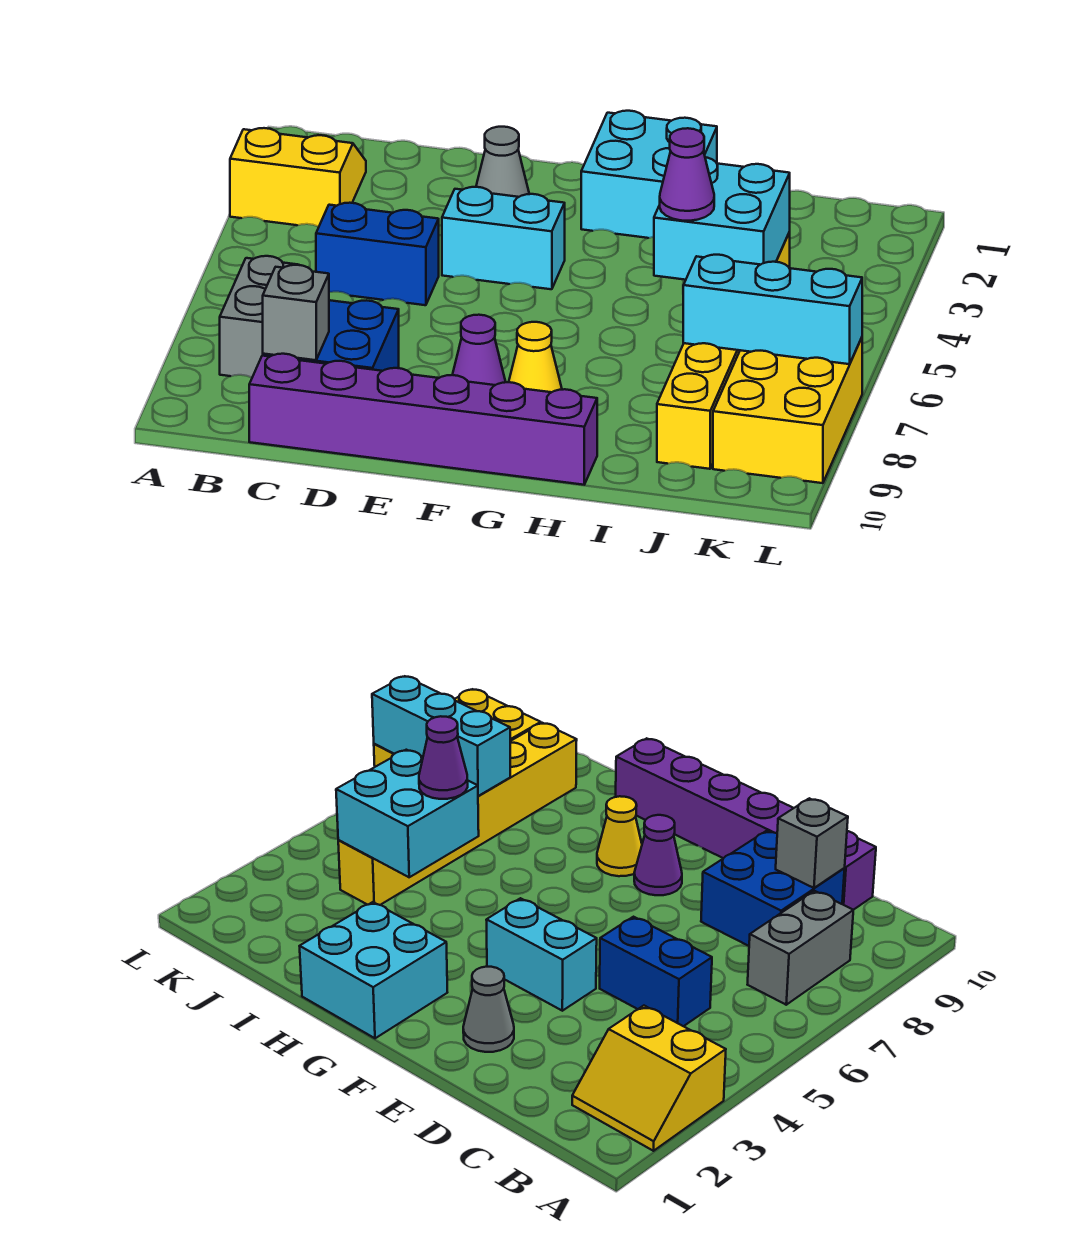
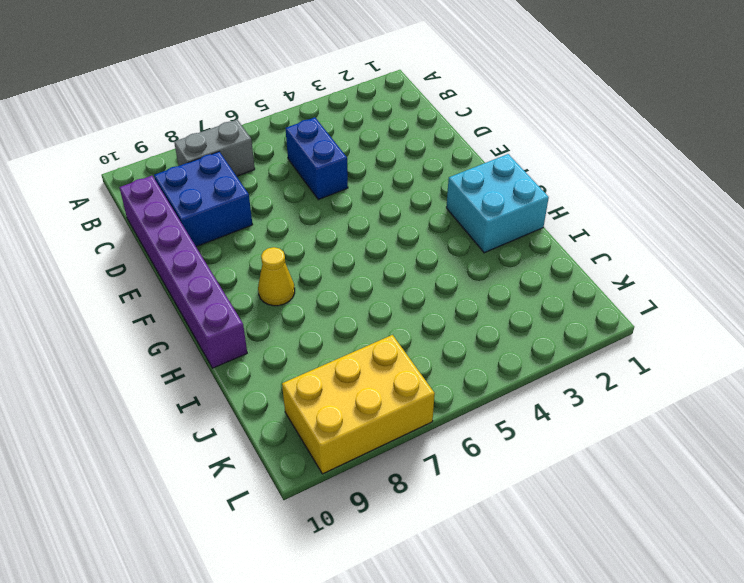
none -> yellow slope A2:B3 level 1 top 3
none -> grey cone E2 level 1
none -> cyan brick E4:F4 level 1

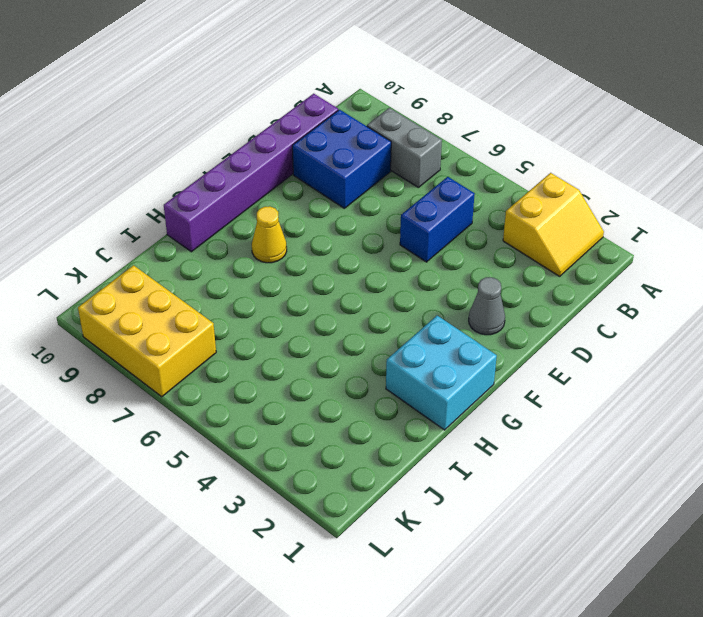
none -> cyan brick E4:F4 level 1
none -> purple cone F8 level 1
none -> yellow brick J4:J9 level 1

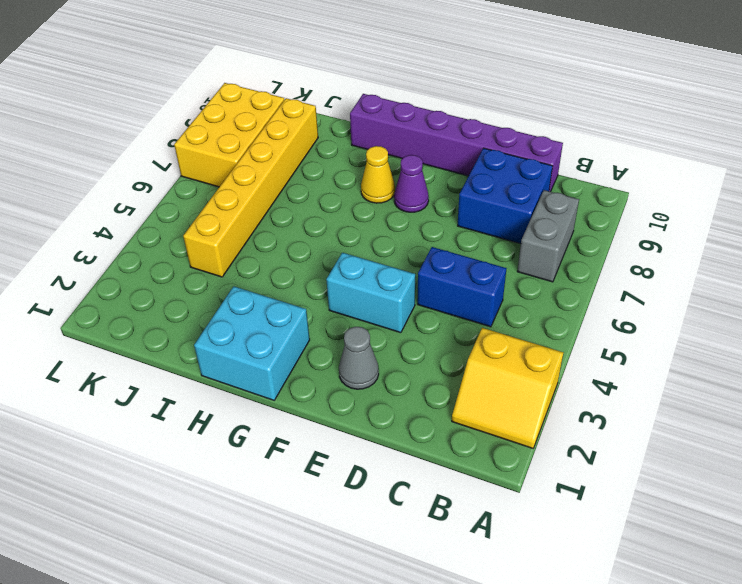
none -> grey brick C9 level 2
none -> cyan brick I4:J5 level 2
none -> cyan brick J7:L7 level 2

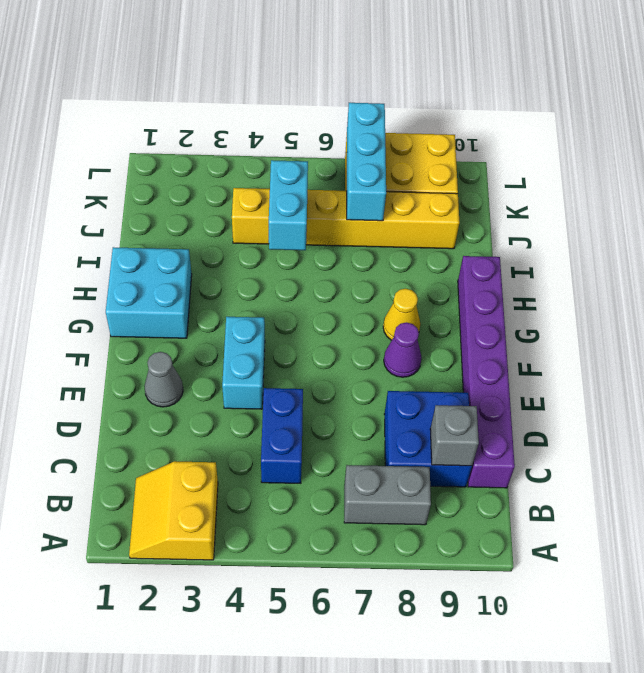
cyan brick I5:J5 level 2 -> cyan brick I4:J5 level 2
none -> purple cone I5 level 3

